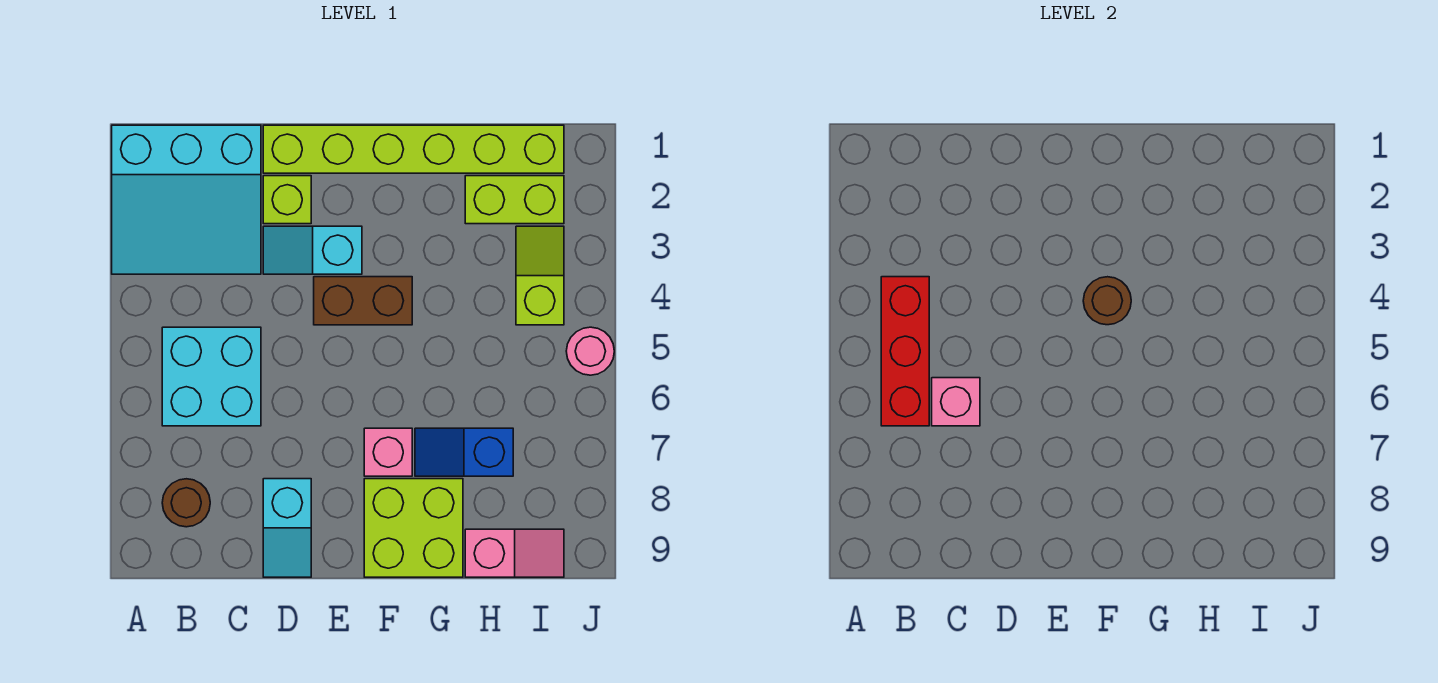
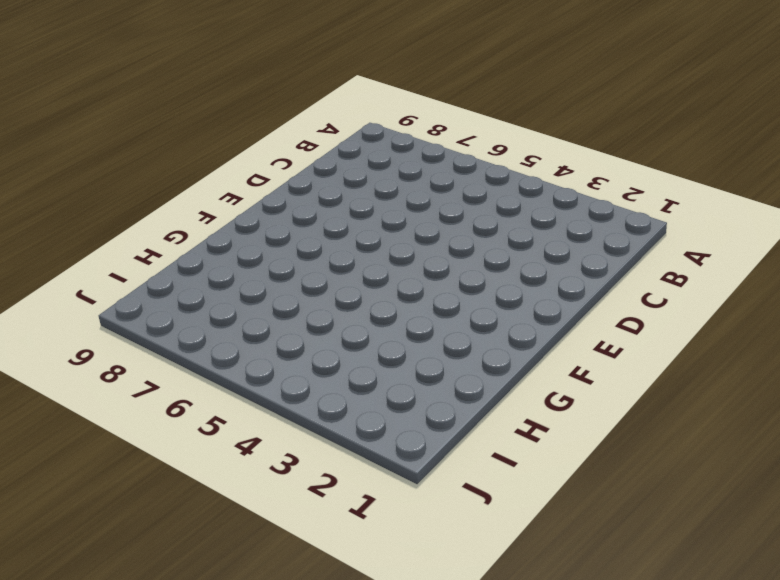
none -> cyan slope A1:C3 level 1 top 1
none -> cyan brick B5:C6 level 1
none -> brown round brick B8 level 1

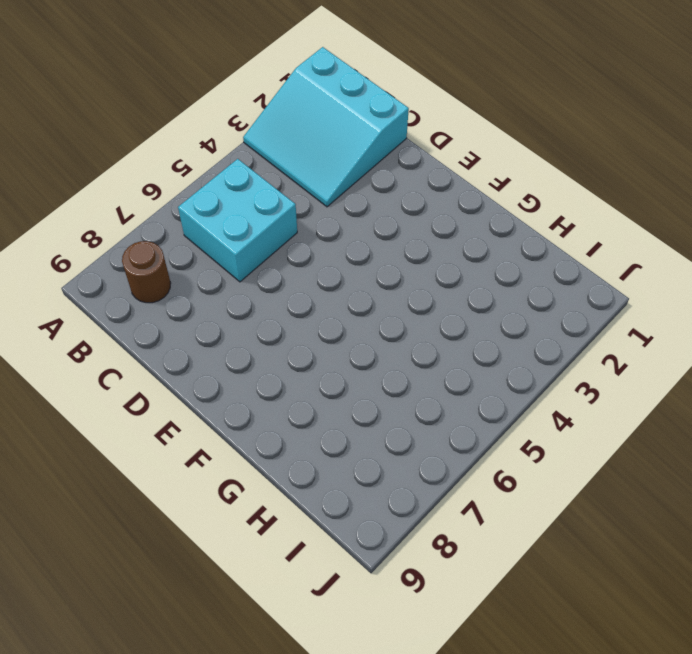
none -> lime brick D1:I1 level 1
none -> lime brick D2 level 1
none -> cyan slope D3:E3 level 1 top E

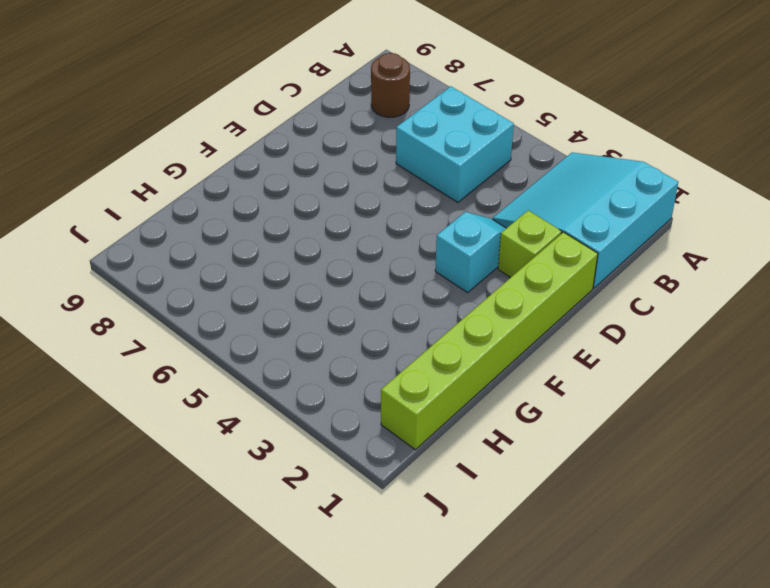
none -> cyan slope D8:D9 level 1 top 8
none -> brown brick E4:F4 level 1
none -> pink brick F7 level 1

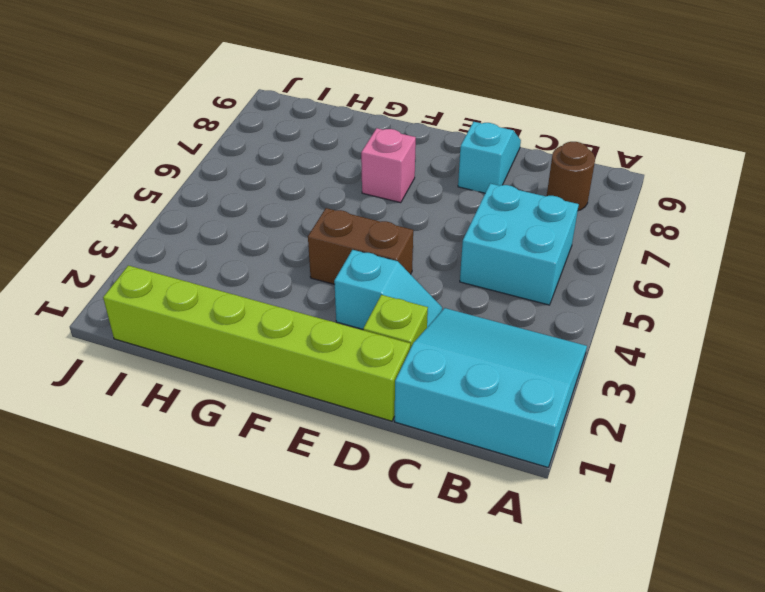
none -> lime brick F8:G9 level 1
none -> blue slope G7:H7 level 1 top H
none -> lime brick H2:I2 level 1

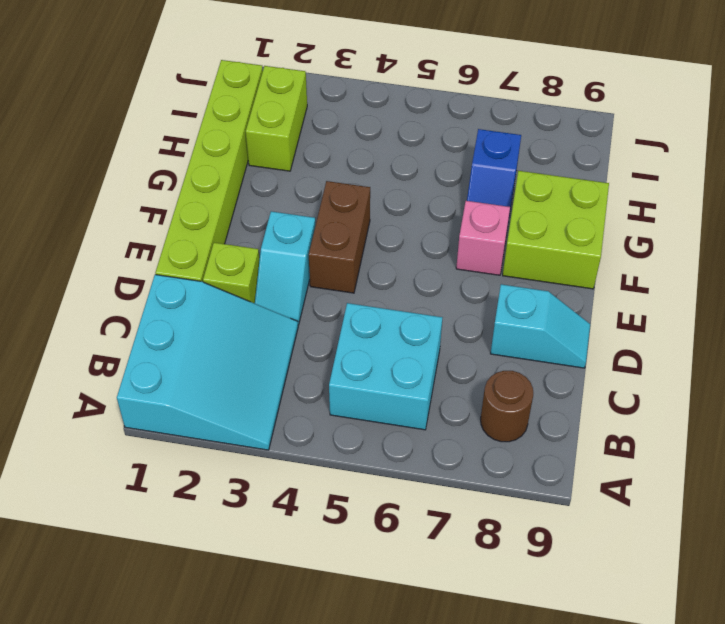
none -> pink slope H9:I9 level 1 top H
none -> lime slope I3:I4 level 1 top 4
none -> pink round brick J5 level 1

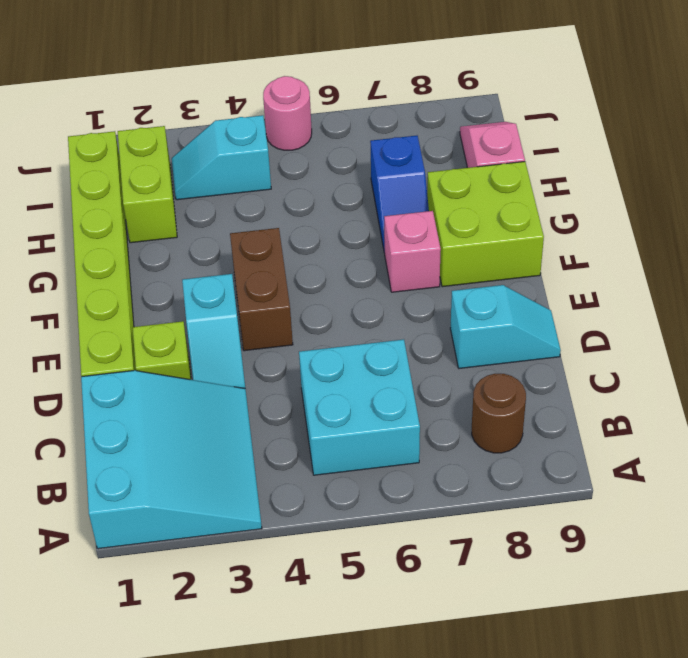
cyan slope I3:I4 level 1 top 4 -> lime slope I3:I4 level 1 top 4
none -> red brick B4:B6 level 2
none -> pink brick C6 level 2
none -> brown round brick F4 level 2

